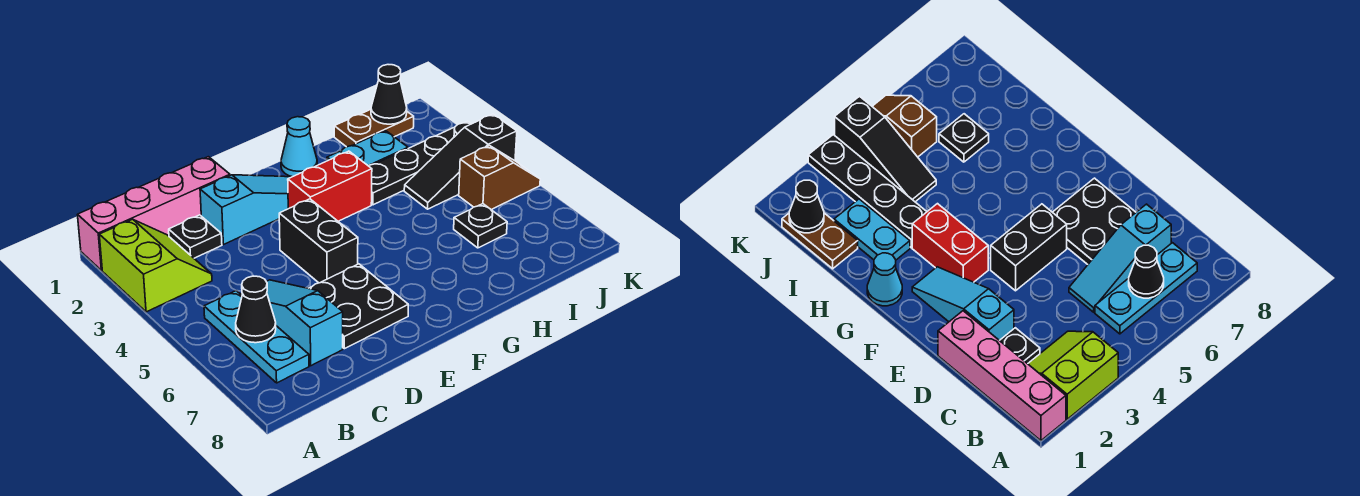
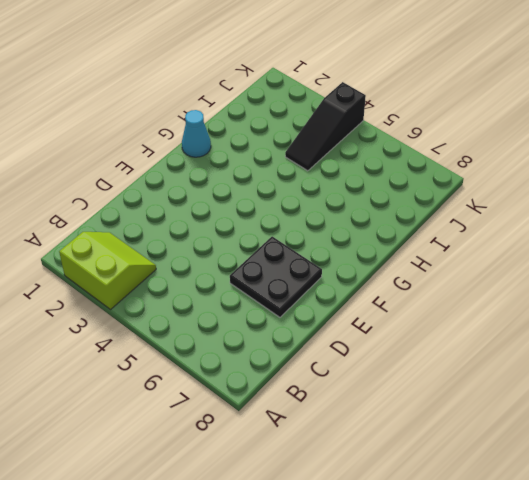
none -> pink brick A1:D1 level 1
none -> cyan plate B5:B7 level 1
none -> black plate C2 level 1

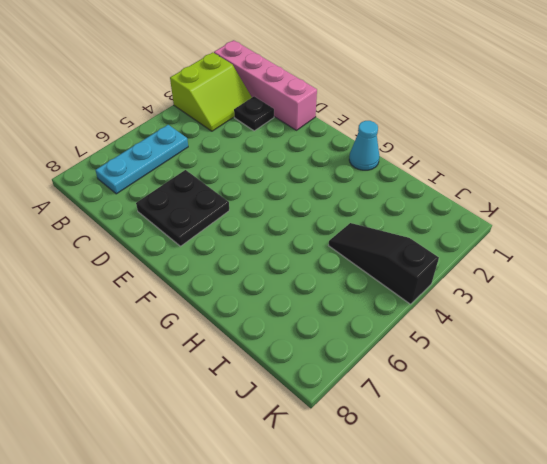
none -> cyan slope C5:C7 level 1 top 7
none -> cyan slope D2:F2 level 1 top D
none -> black brick E4:E5 level 1

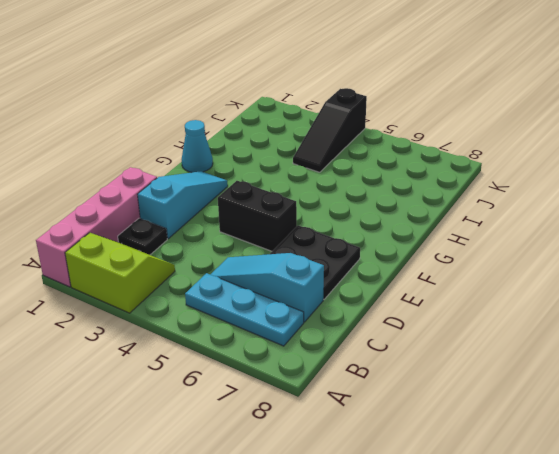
none -> red brick F3:G3 level 1
none -> cyan plate H2:I2 level 1
none -> black plate H3:K3 level 1

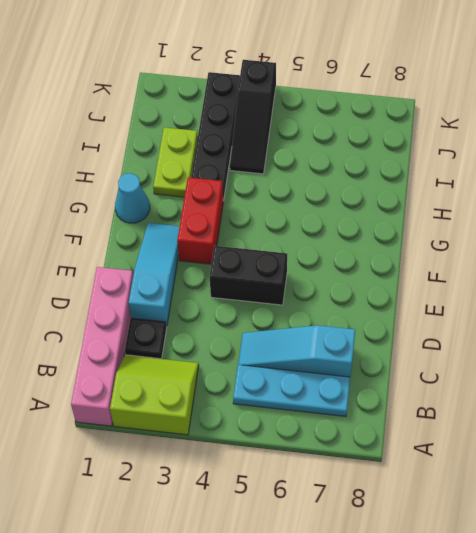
lime plate H2:I2 level 1 -> cyan plate H2:I2 level 1
none -> black plate D6:E7 level 1
none -> brown plate I1:J1 level 1
none -> black plate I6 level 1

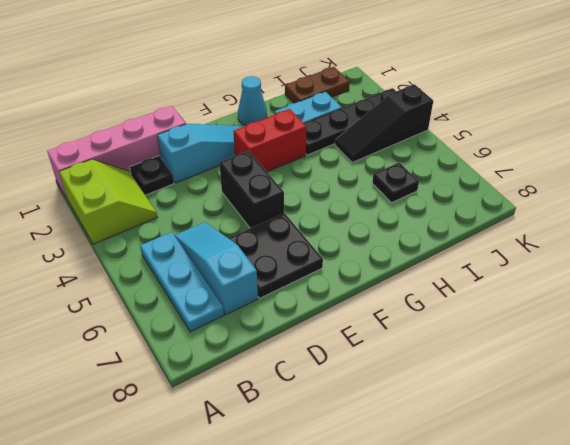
none -> brown slope J5:K5 level 1 top J
none -> black cone B6 level 2
none -> black cone J1 level 2

